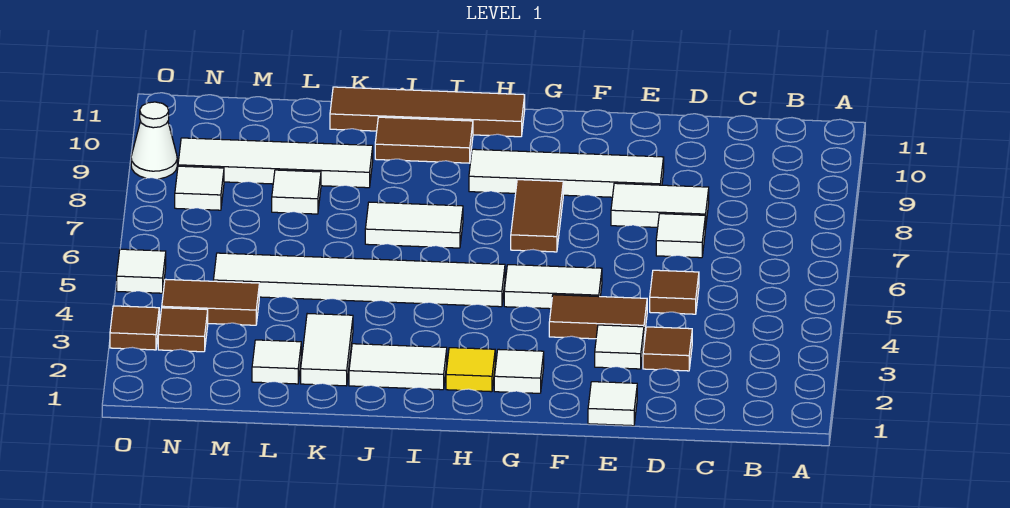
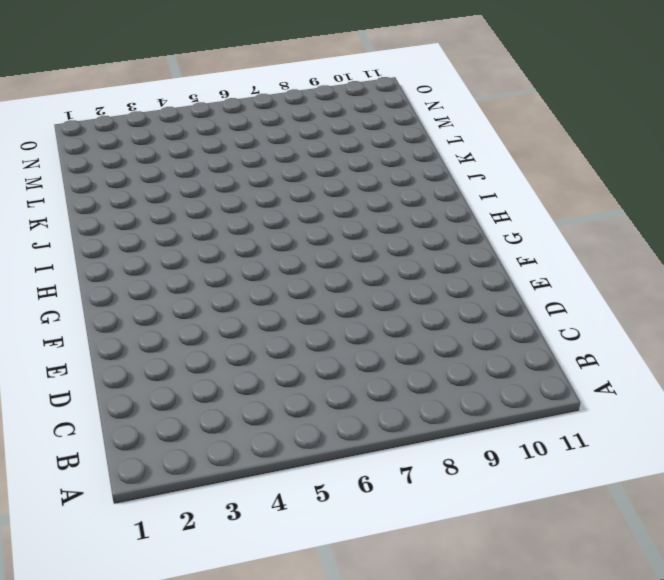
none -> brown tile D3 level 1
none -> brown tile D5 level 1
none -> white tile D7 level 1

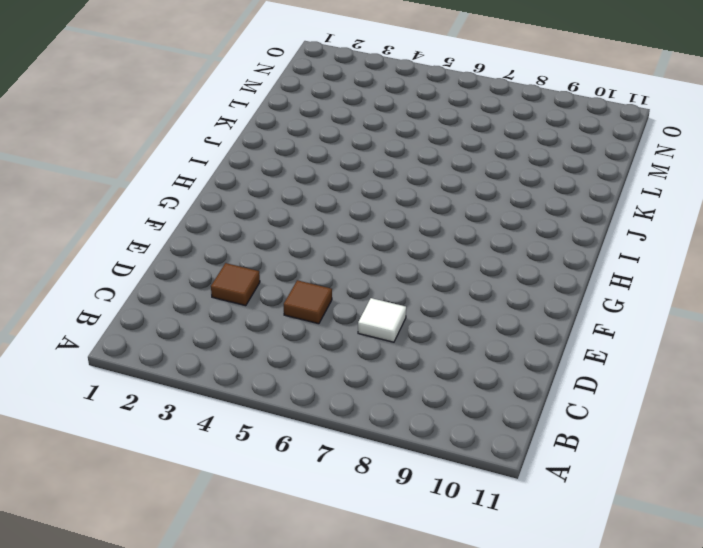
none -> white tile D8:E8 level 1
none -> white tile E1 level 1
none -> white tile E3 level 1

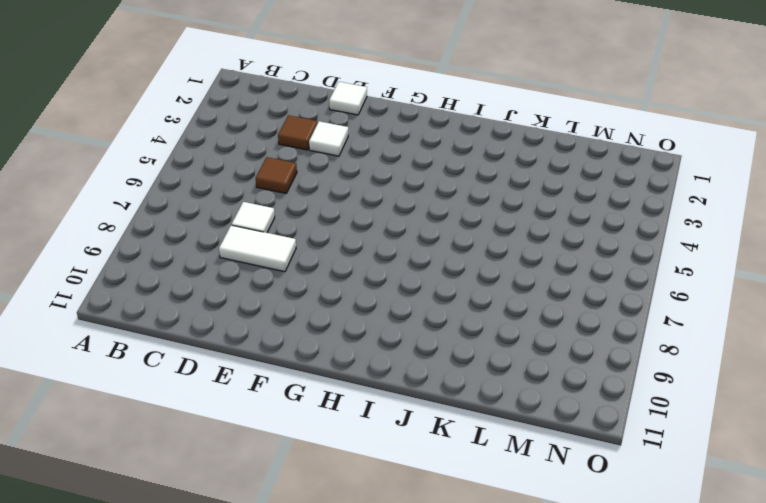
none -> brown tile E4:F4 level 1
none -> white tile E9:H9 level 1
none -> white tile F5:G5 level 1

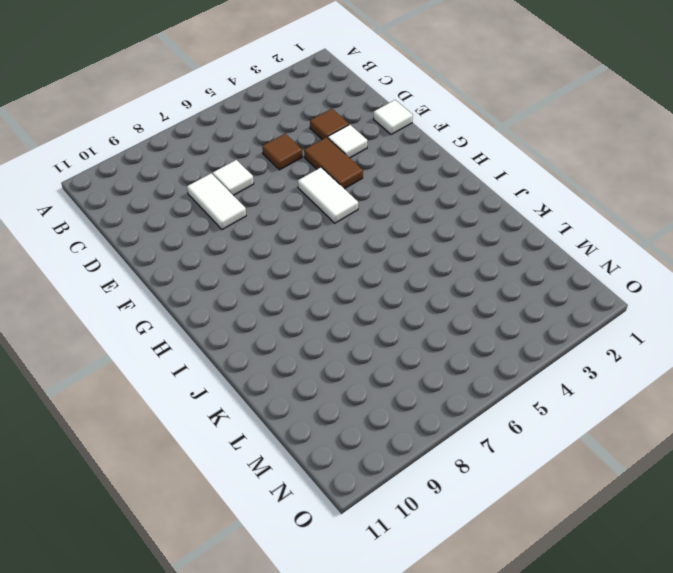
none -> white tile E9:H9 level 1
none -> white tile G2 level 1
none -> brown tile G7:G8 level 1

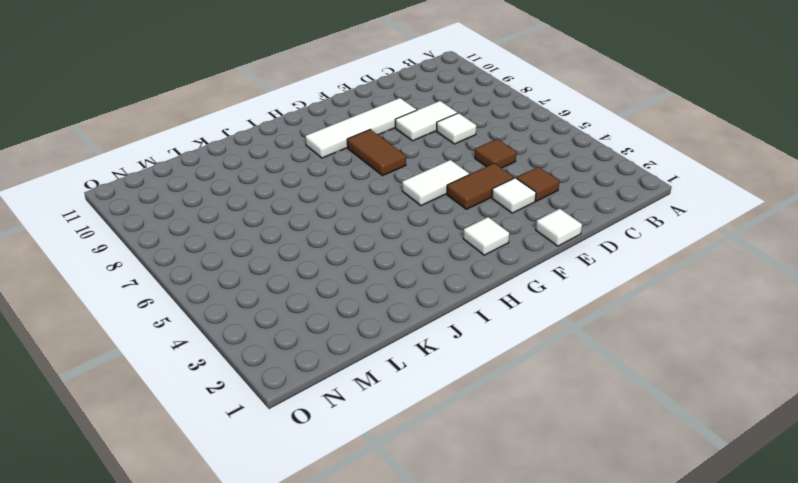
none -> yellow tile H2 level 1
none -> white tile H5:M5 level 1
none -> brown tile H11:K11 level 1

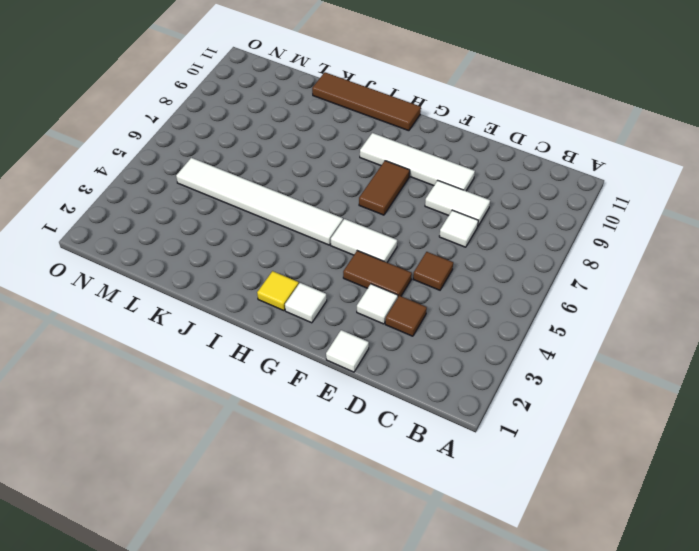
none -> white tile I2:J2 level 1
none -> white tile I7:J7 level 1
none -> brown tile I10:J10 level 1

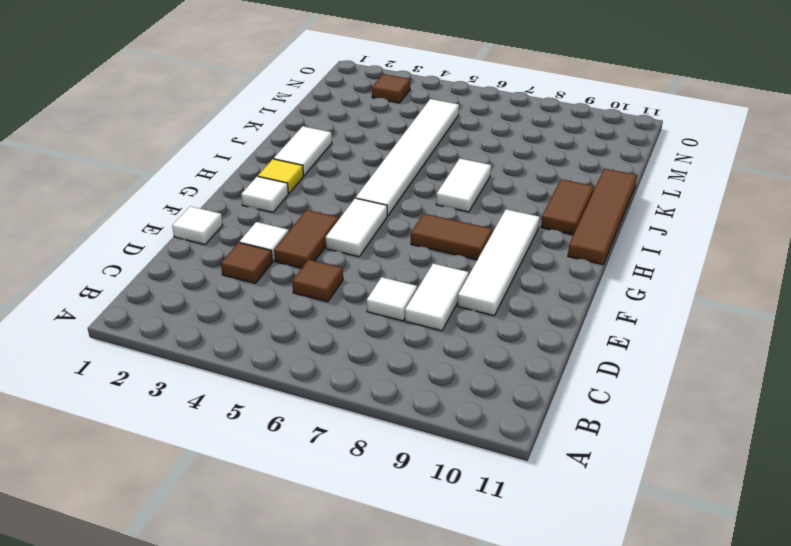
none -> white tile K2:K3 level 1
none -> white tile K9:N9 level 1
none -> white tile L2 level 1

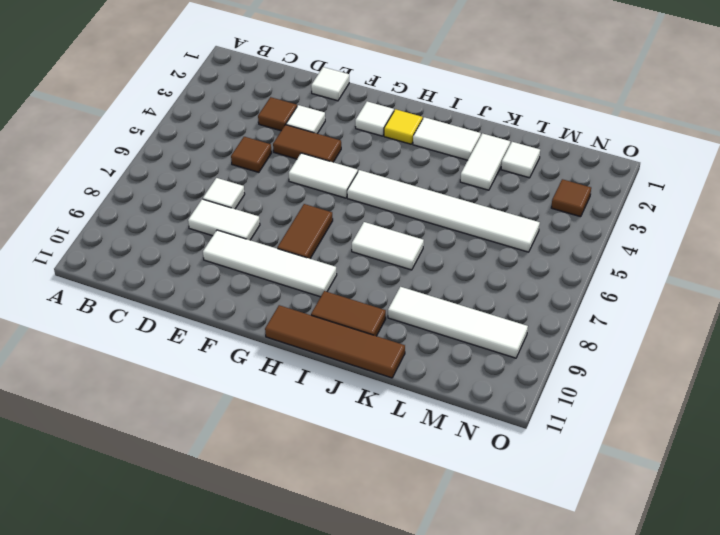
none -> white tile L8 level 1
none -> brown tile M4:N4 level 1
none -> white tile N8 level 1

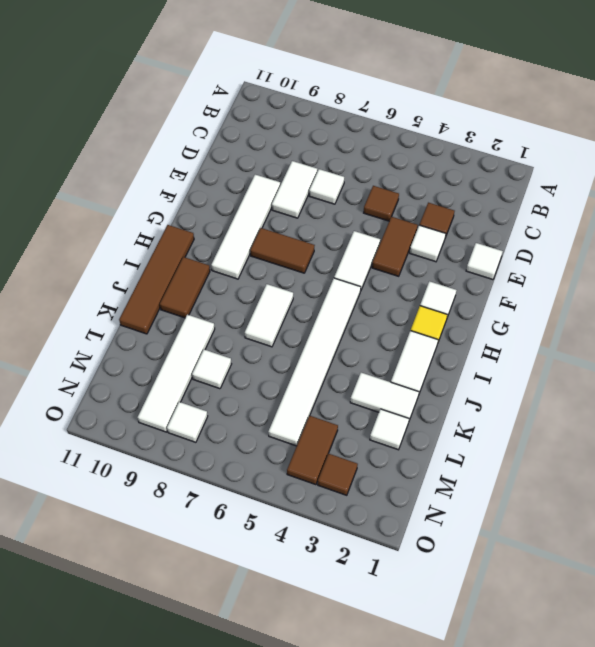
none -> brown tile O3 level 1
none -> white tile O5 level 1
none -> white cone O9 level 1

